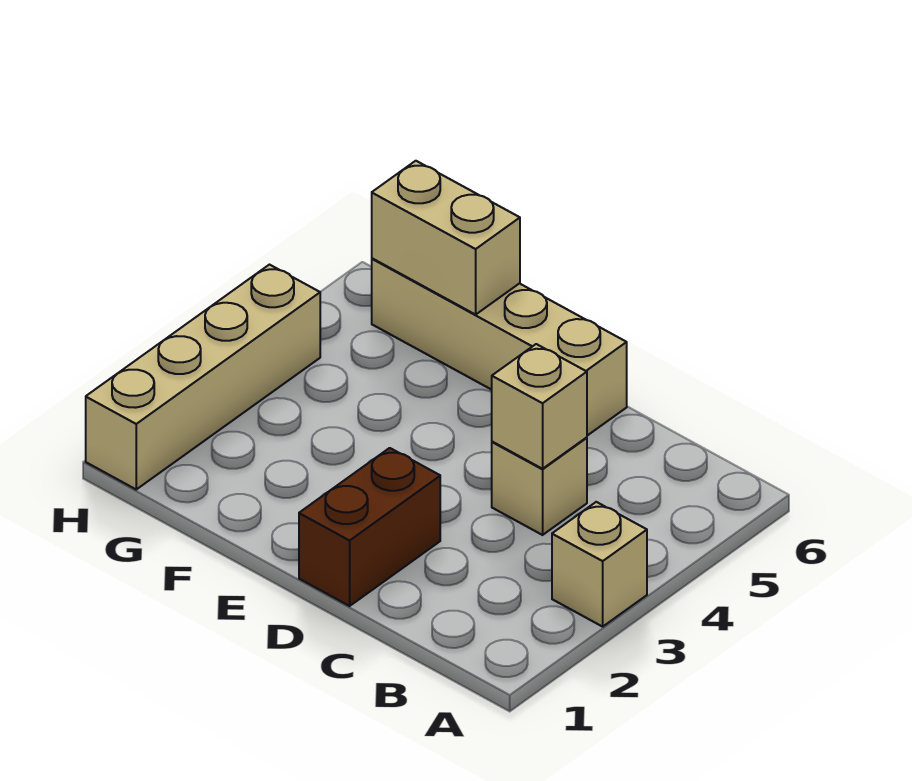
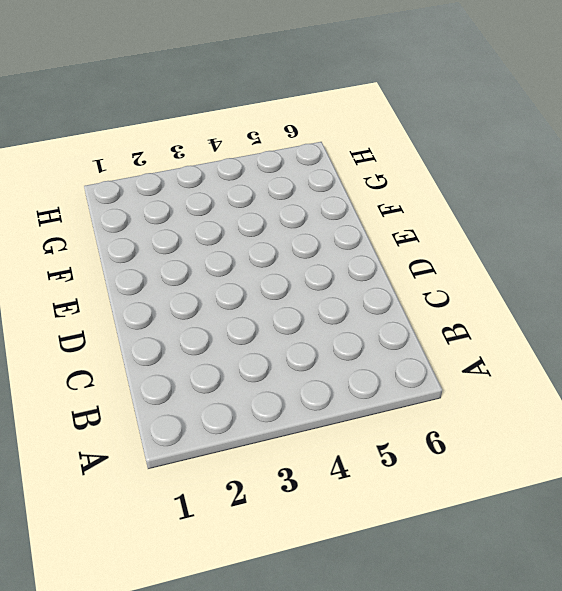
none -> tan brick A3 level 1
none -> tan brick C4 level 1

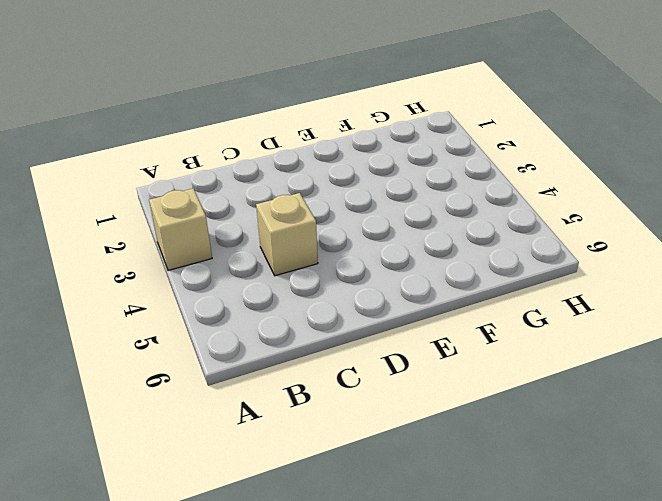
none -> brown brick D1:D2 level 1
none -> tan brick D6:G6 level 1

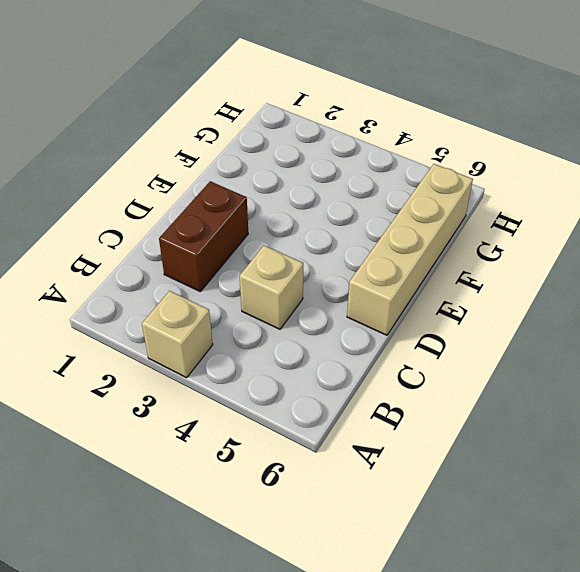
brown brick C2:D2 level 1 -> brown brick D1:D2 level 1
none -> tan brick H1:H4 level 1
none -> tan brick C4 level 2

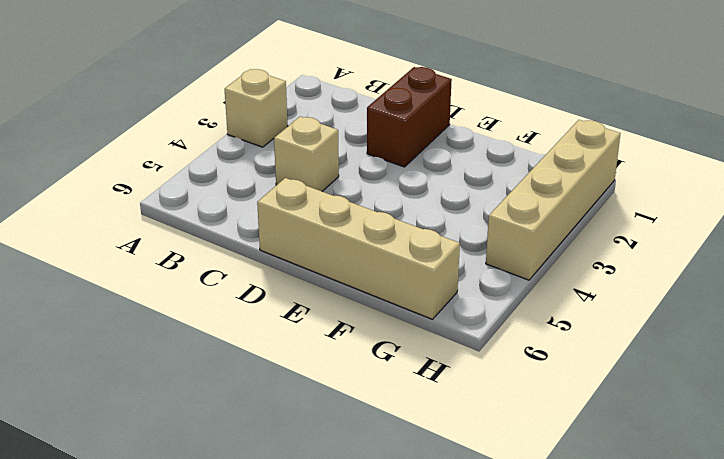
none -> tan brick C4 level 2
none -> tan brick F6:G6 level 2

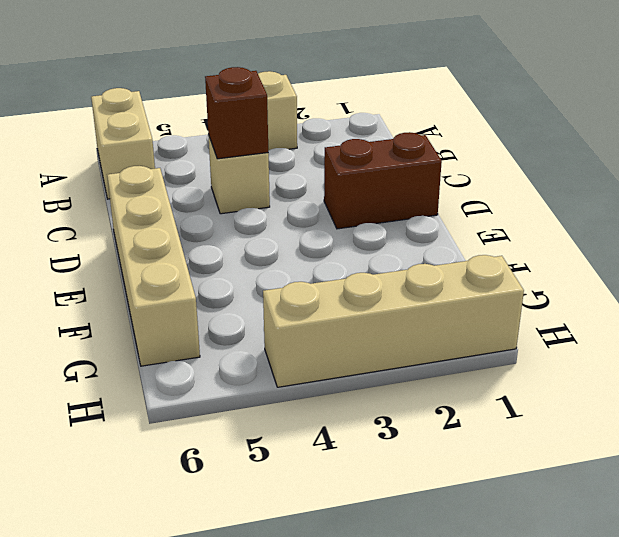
tan brick A6:B6 level 1 -> tan brick F6:G6 level 2
brown brick C4 level 2 -> tan brick C4 level 2

